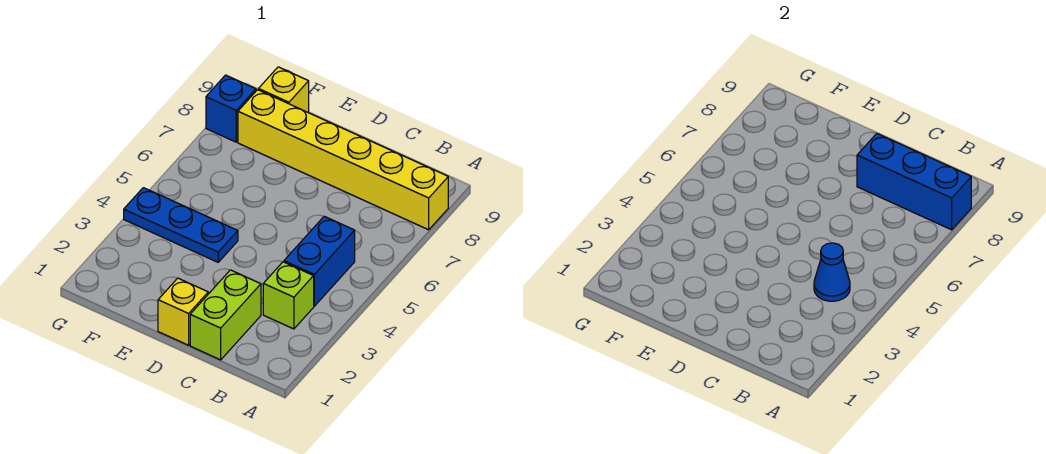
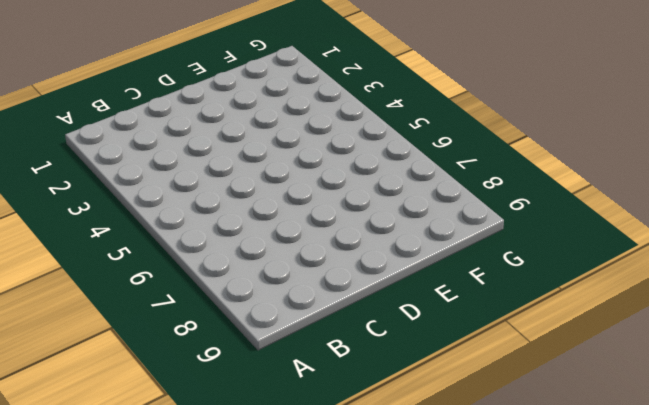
none -> yellow brick A8:F8 level 1
none -> lime brick B3 level 1

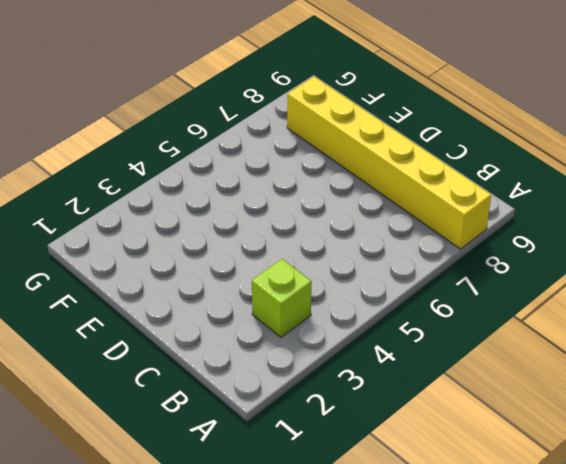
none -> blue brick B4:B5 level 1
none -> lime brick C1:C2 level 1

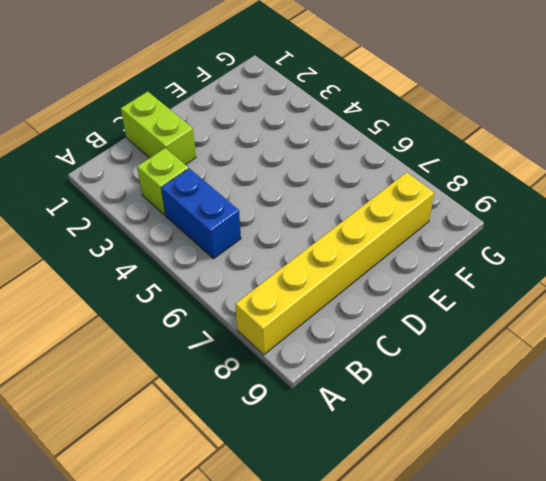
none -> yellow brick D1 level 1
none -> blue plate E4:G4 level 1

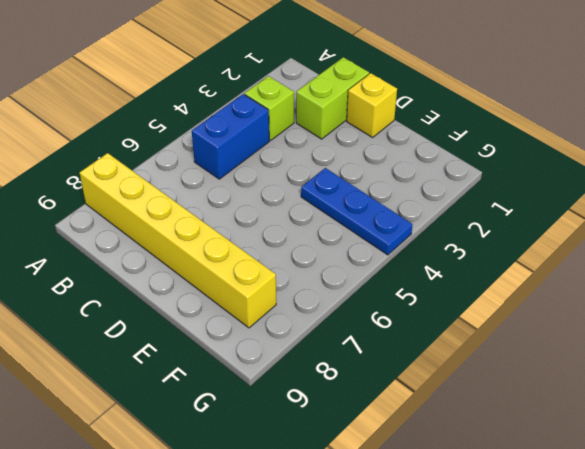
none -> yellow brick F9 level 1
none -> blue brick G8 level 1

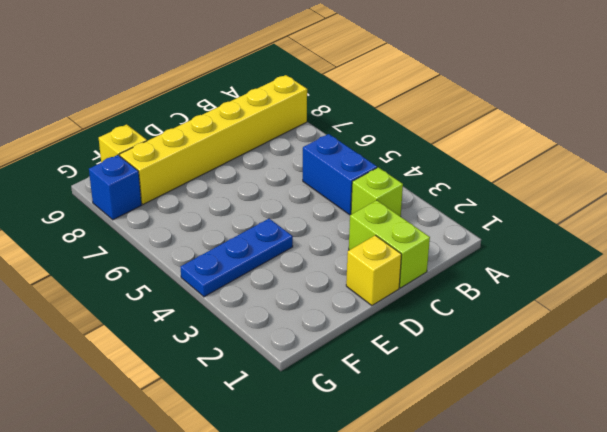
none -> blue brick A8:C8 level 2
none -> blue cone B4 level 2

